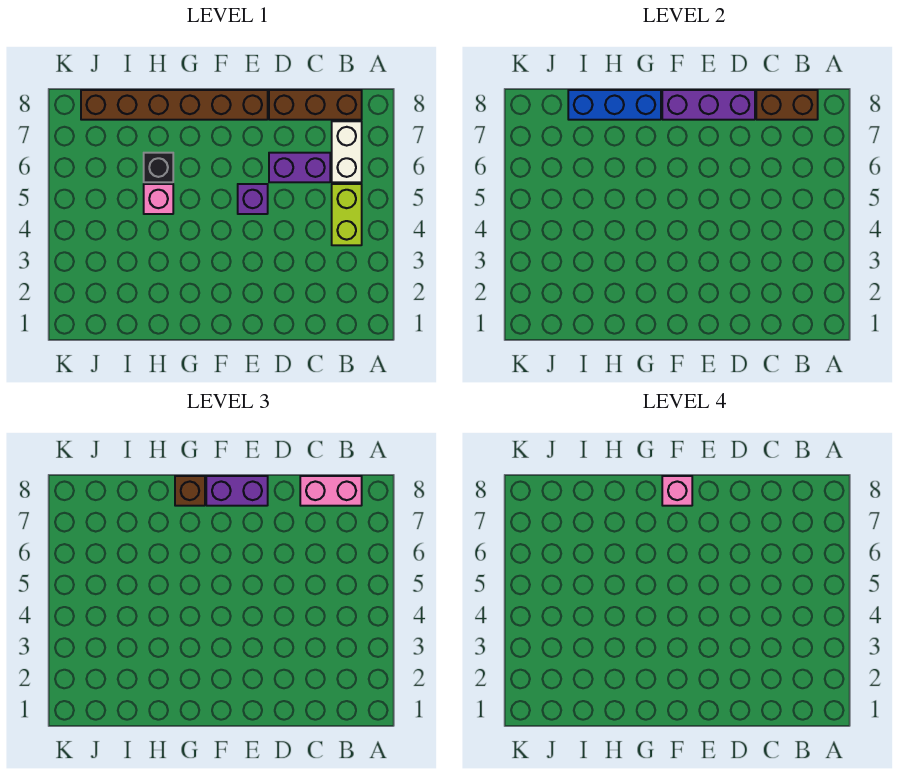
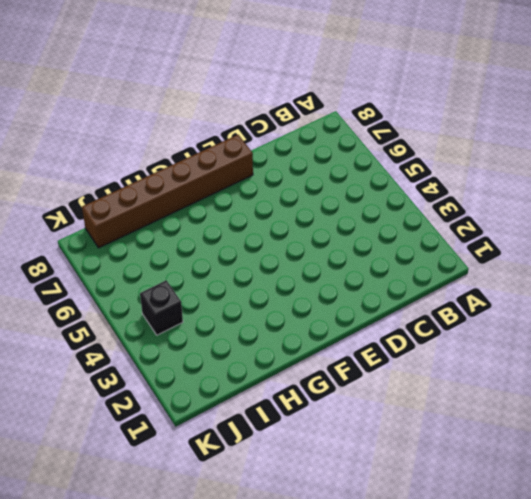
black brick J4 level 1 -> black brick H6 level 1
none -> lime brick B4:B5 level 1
none -> white brick B6:B7 level 1
none -> brown brick B8:D8 level 1

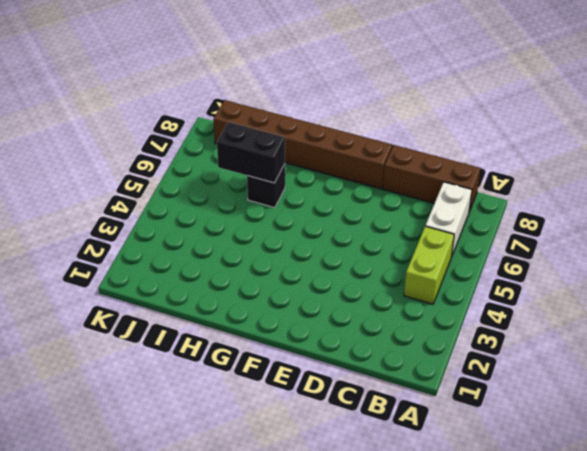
black brick H6:I6 level 2 -> none
none -> purple brick C6:D6 level 1
none -> purple brick E5 level 1
none -> pink brick H5 level 1

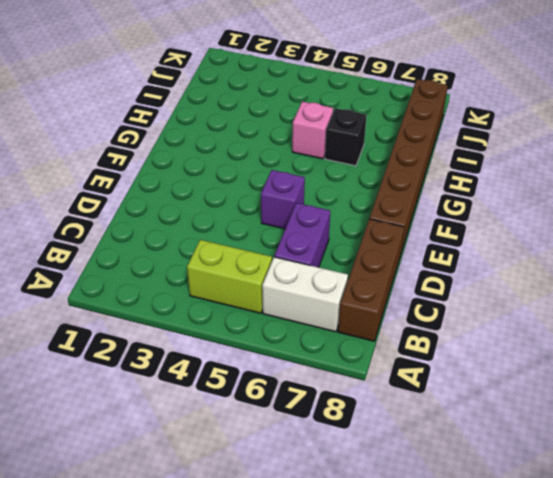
none -> brown brick B8:C8 level 2
none -> purple brick D8:F8 level 2
none -> blue brick G8:I8 level 2

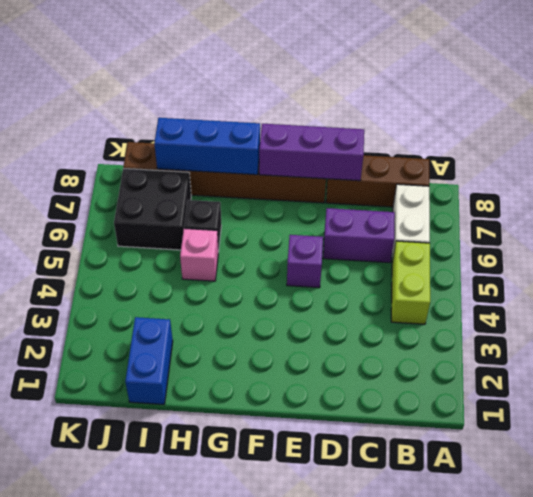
blue brick I1:I2 level 1 -> none
black brick I6:J7 level 1 -> none
none -> brown brick B8:C8 level 2
none -> pink brick B8:C8 level 3
none -> purple brick E8:F8 level 3

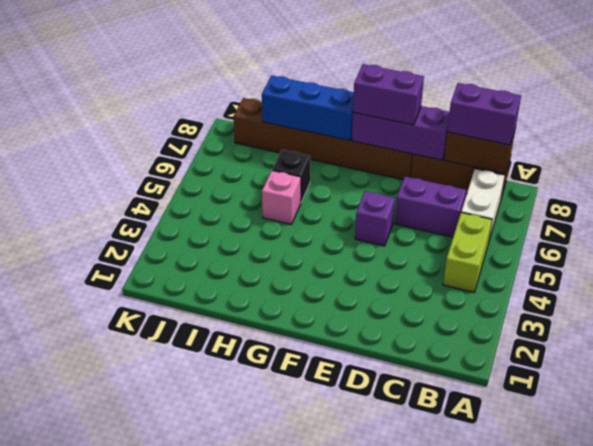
purple brick B8:C8 level 3 -> pink brick B8:C8 level 3
none -> brown brick G8 level 3
none -> pink brick F8 level 4

